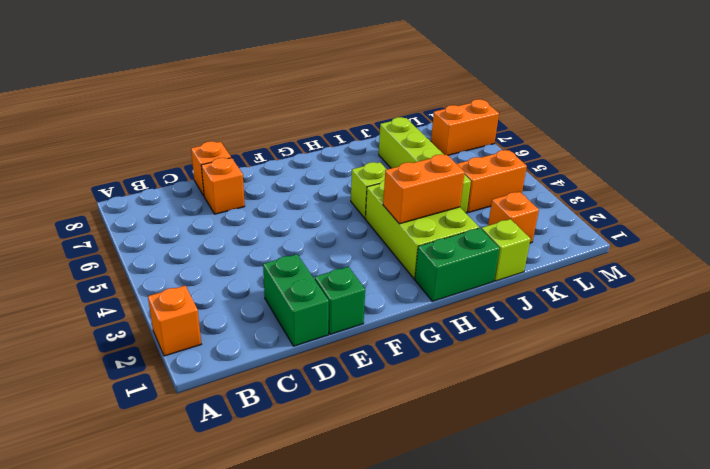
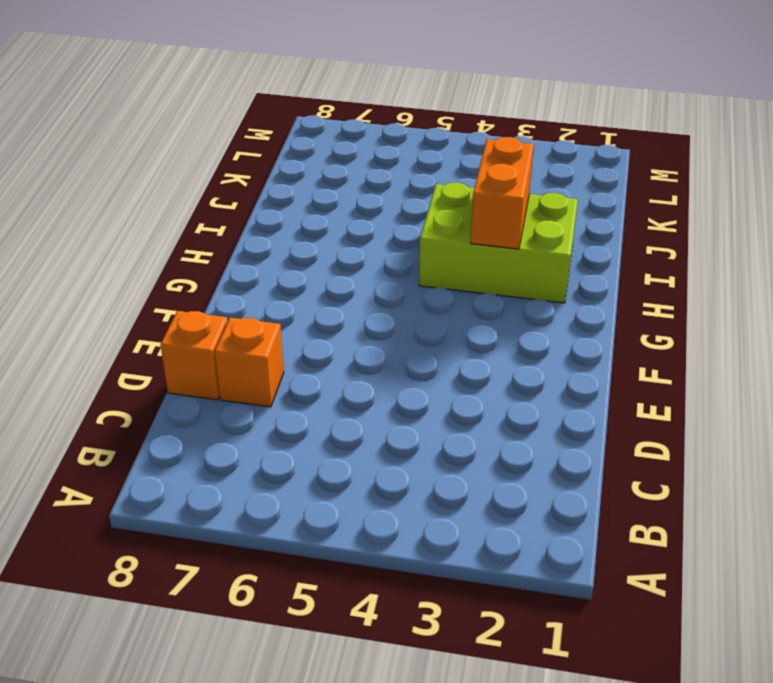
none -> orange brick A2 level 1
none -> green brick D1:D2 level 1
none -> green brick E1 level 1

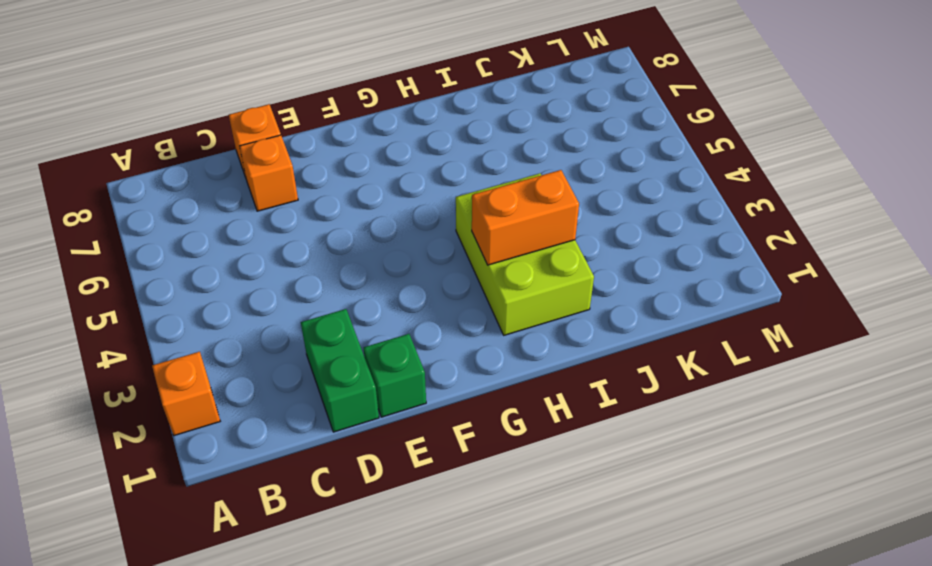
none -> green brick H1:I1 level 1
none -> lime brick H5 level 1
none -> lime brick J1 level 1

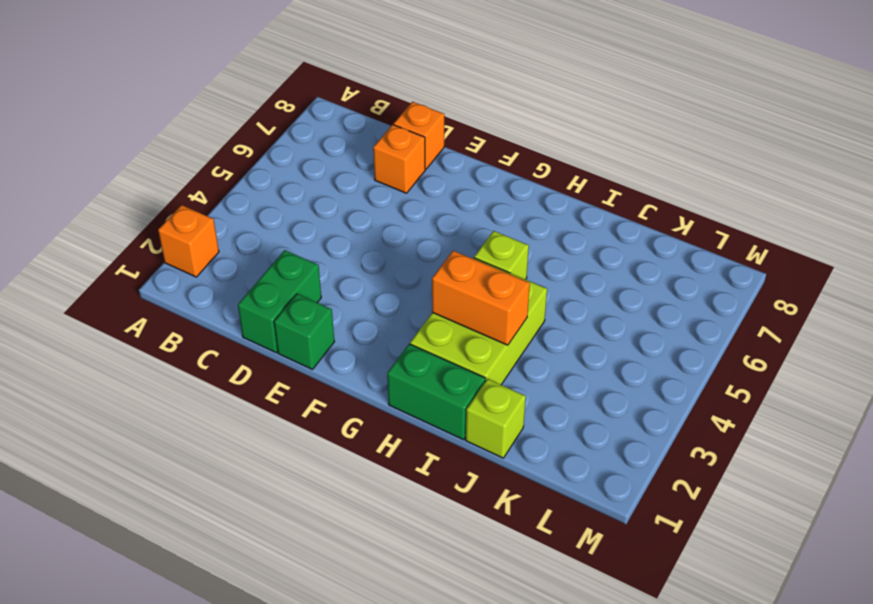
none -> lime brick J4:J7 level 1
none -> orange brick K2 level 1
none -> orange brick K4:L4 level 1

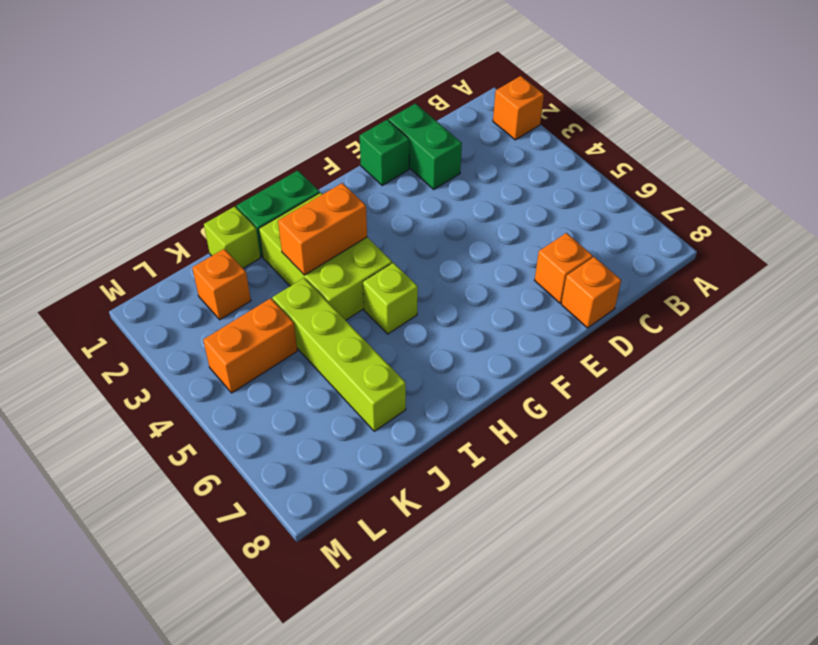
none -> orange brick L7:M7 level 1

